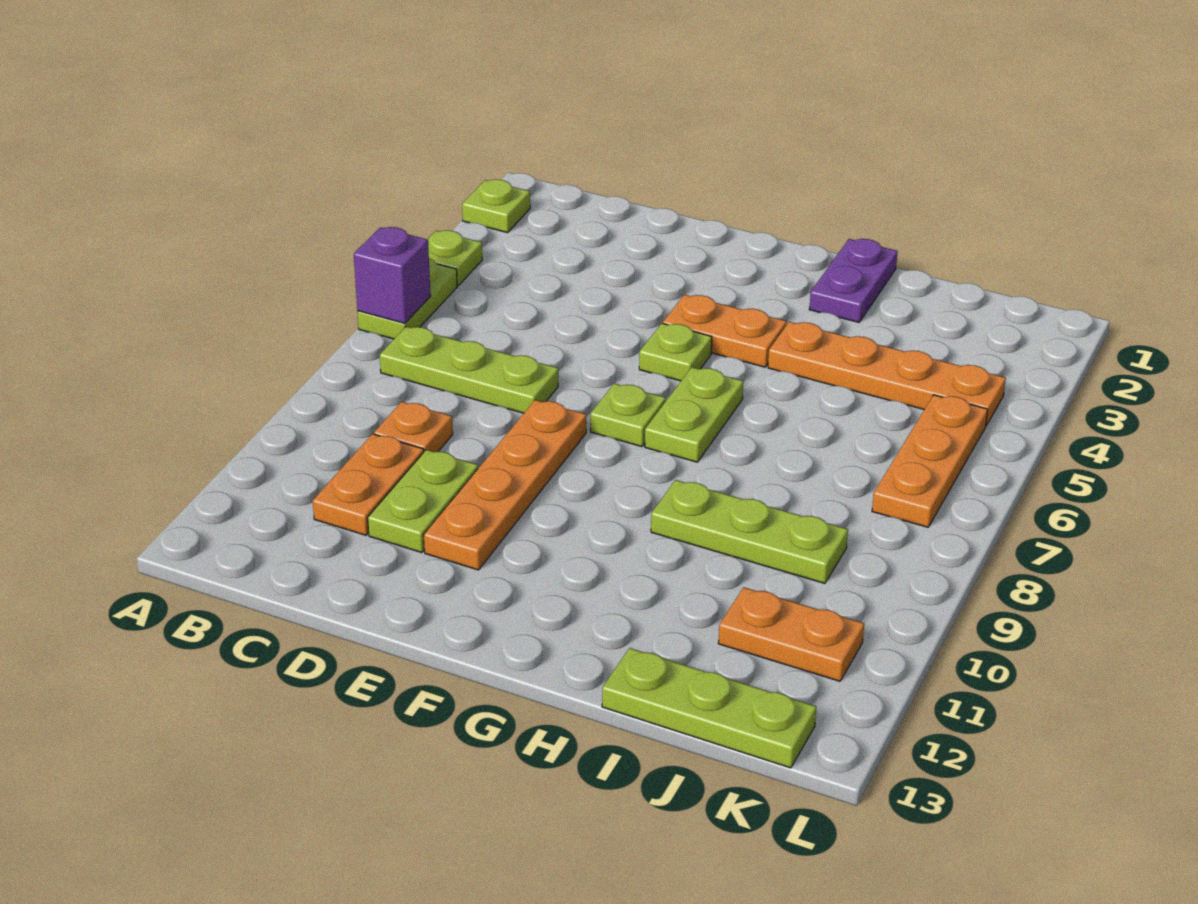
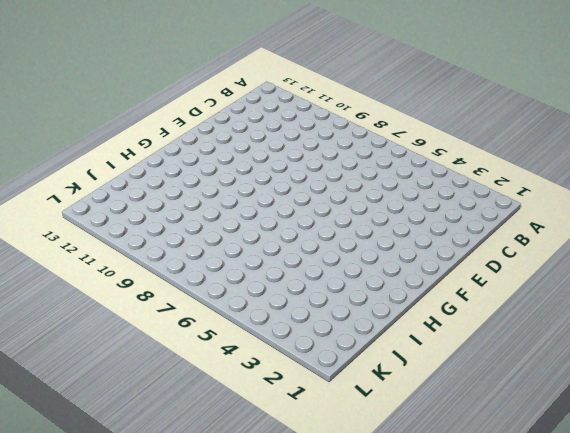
none -> lime plate A2 level 1
none -> lime plate A4 level 1
none -> lime plate A5:A6 level 1

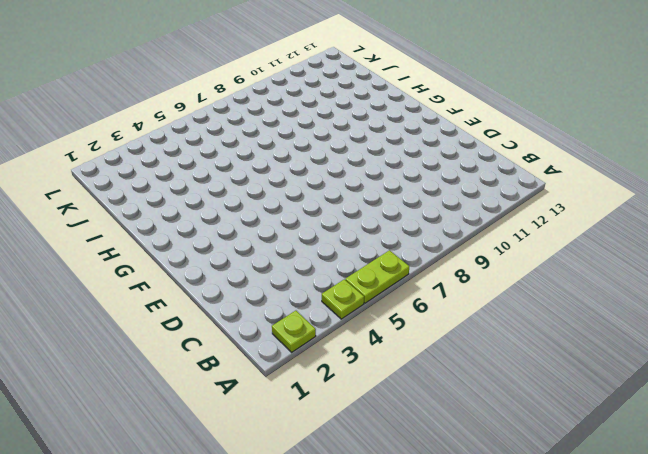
none -> lime plate B7:D7 level 1
none -> orange plate C9 level 1
none -> orange plate C10:C11 level 1

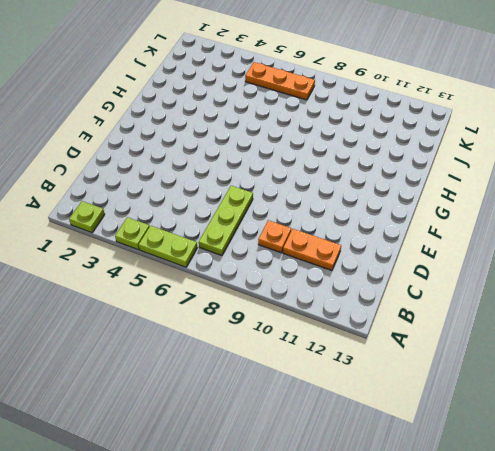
none -> lime plate D10:D11 level 1
none -> orange plate E8:E11 level 1
none -> orange plate F4:G4 level 1

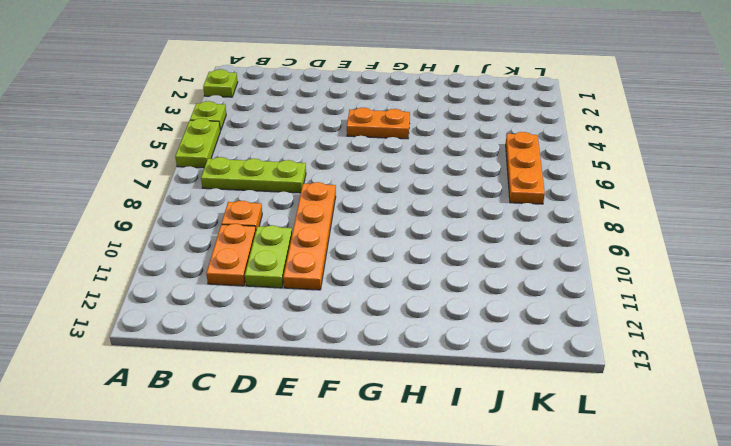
none -> lime plate F5 level 1
none -> lime plate F7 level 1
none -> lime plate G6:G7 level 1

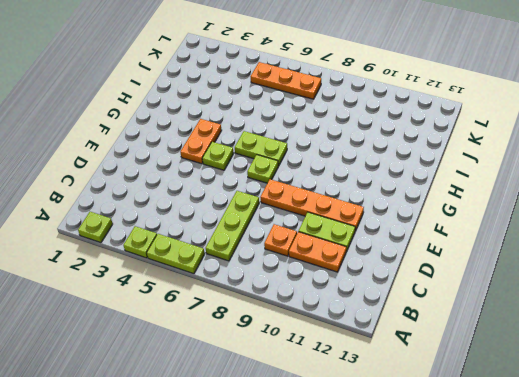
none -> purple plate H1:H2 level 1
none -> orange plate H4:K4 level 1
none -> lime plate H9:J9 level 1

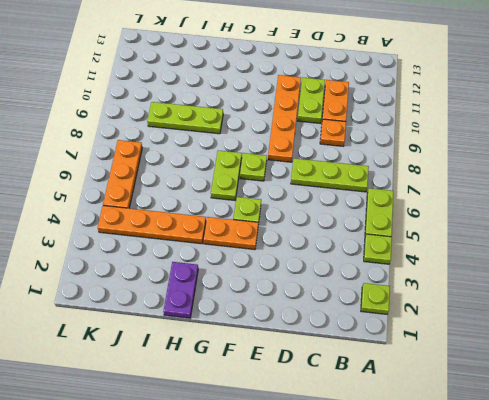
none -> lime plate I13:K13 level 1
none -> orange plate J11:K11 level 1
none -> purple brick A6 level 2

